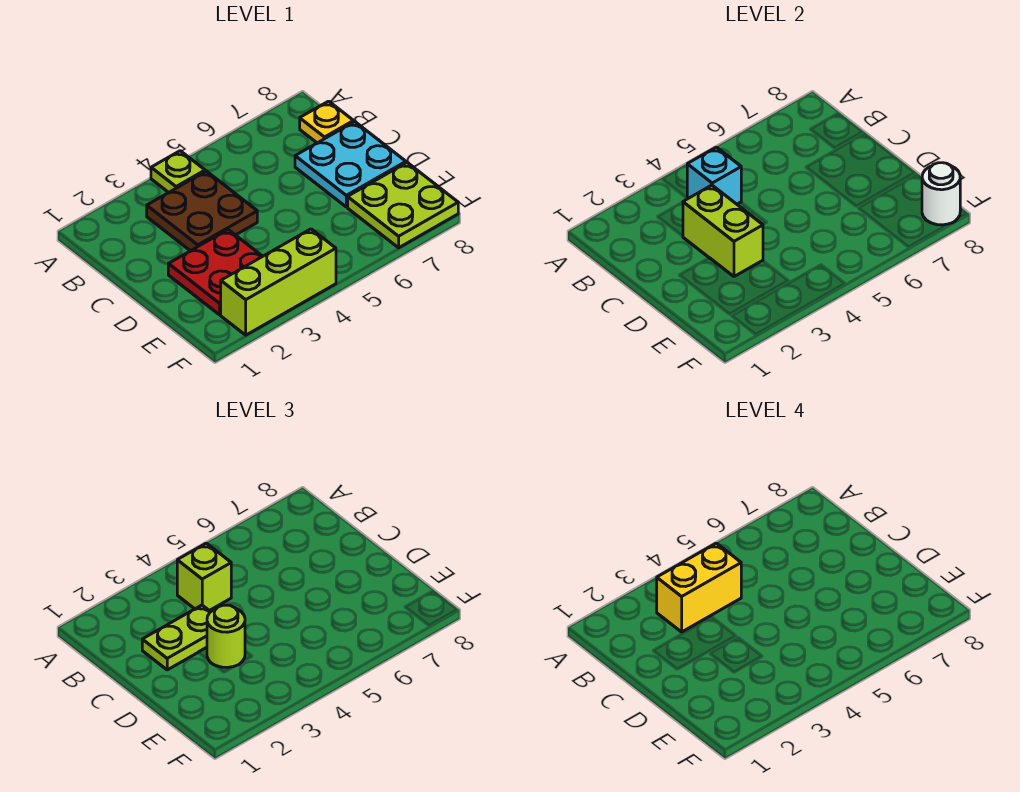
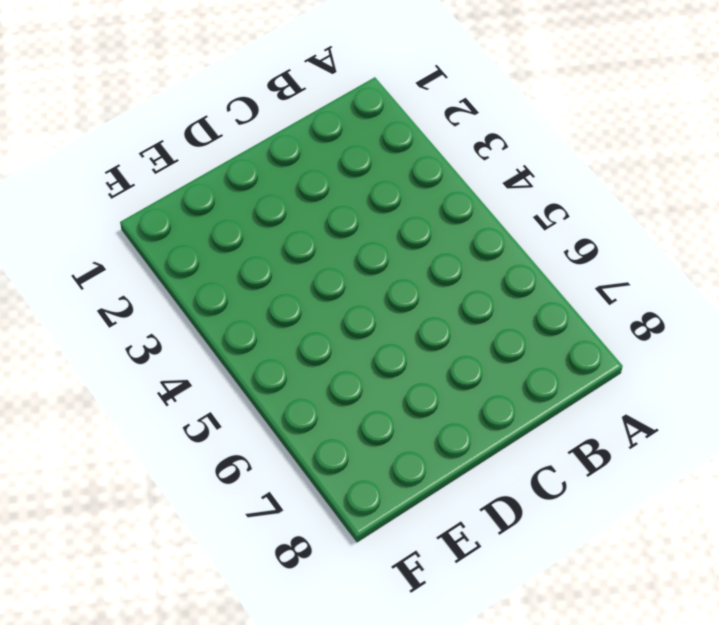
none -> lime plate A4 level 1
none -> brown plate B3:C4 level 1
none -> yellow plate B8 level 1

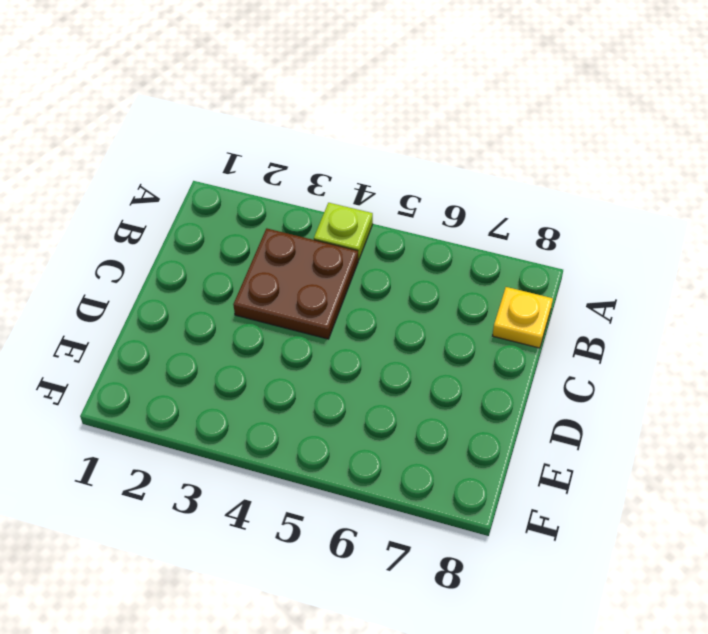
none -> cyan plate C7:D8 level 1
none -> red plate D2:E3 level 1
none -> lime plate E7:F8 level 1

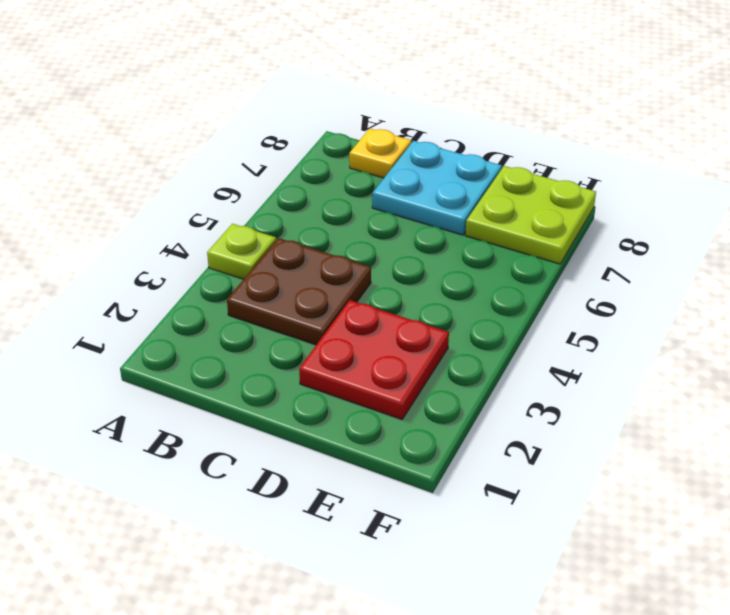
none -> lime brick F2:F4 level 1
none -> cyan brick B4 level 2
none -> lime brick C3:D3 level 2

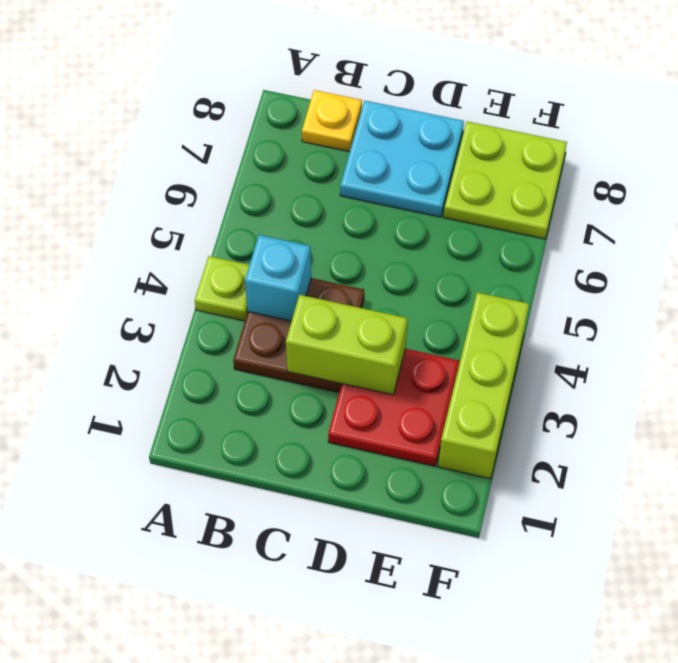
none -> white round brick F8 level 2
none -> lime brick B4 level 3
none -> lime plate C2:C3 level 3

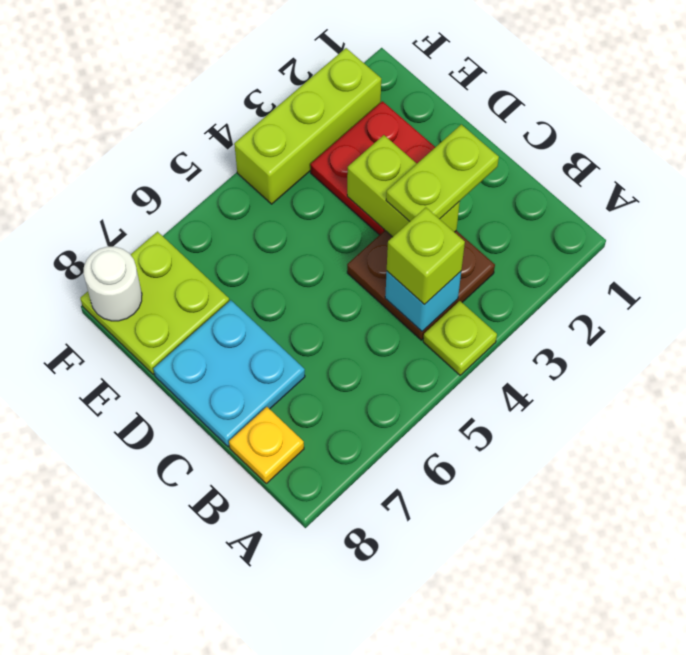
none -> lime round brick D3 level 3
none -> yellow brick B3:B4 level 4

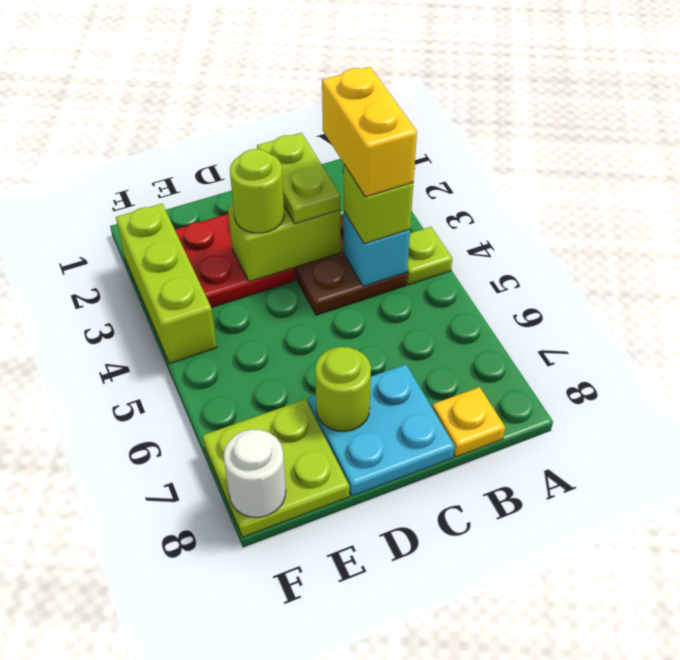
lime round brick D7 level 2 -> none

